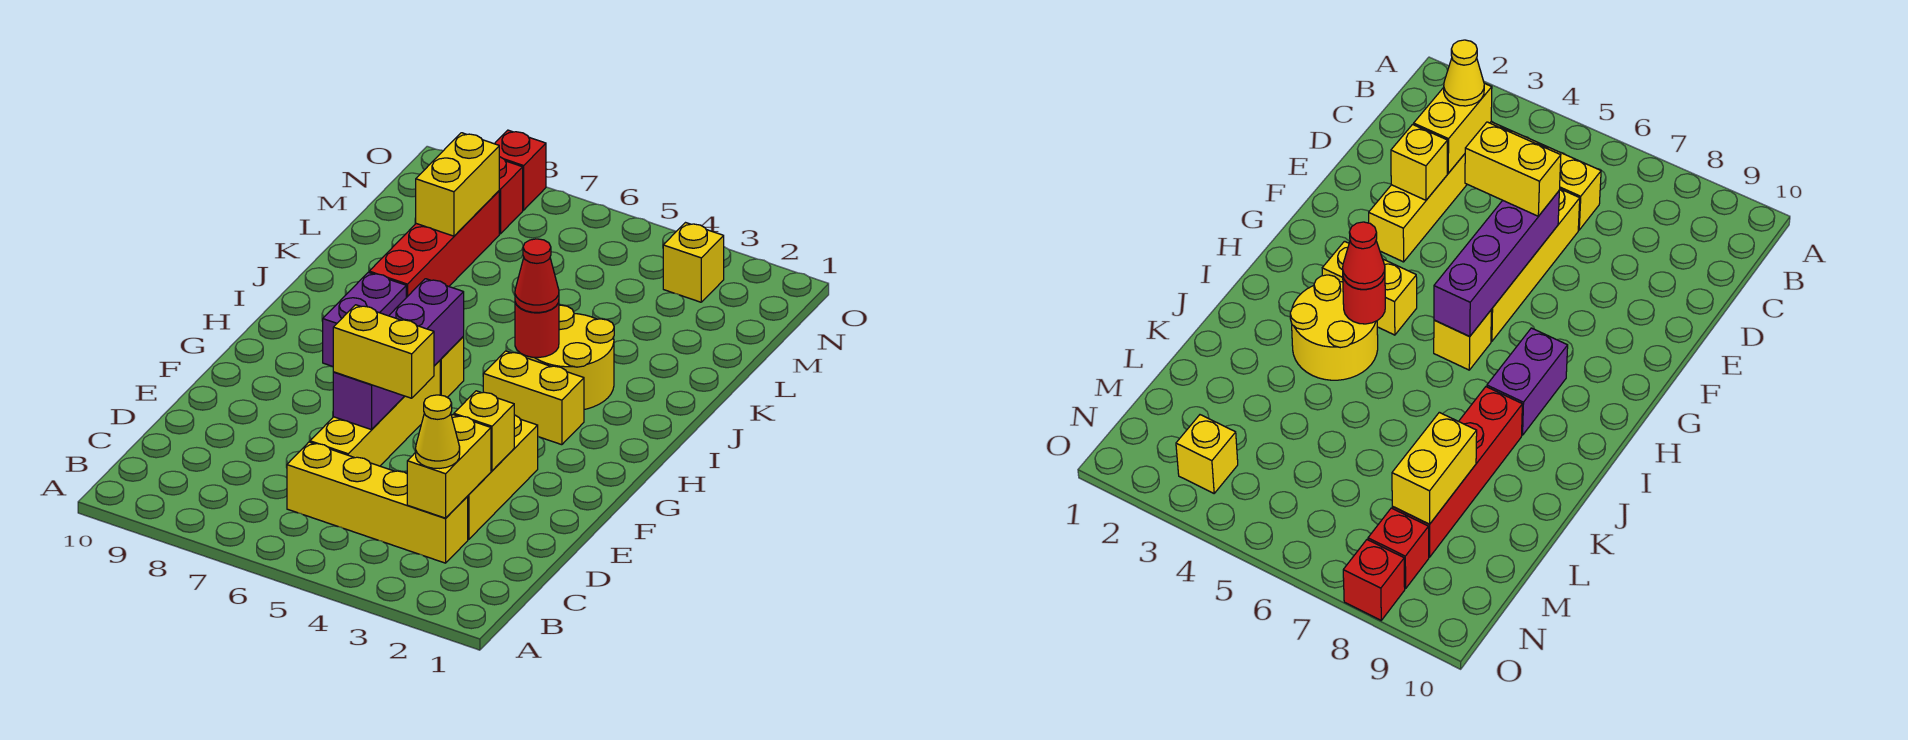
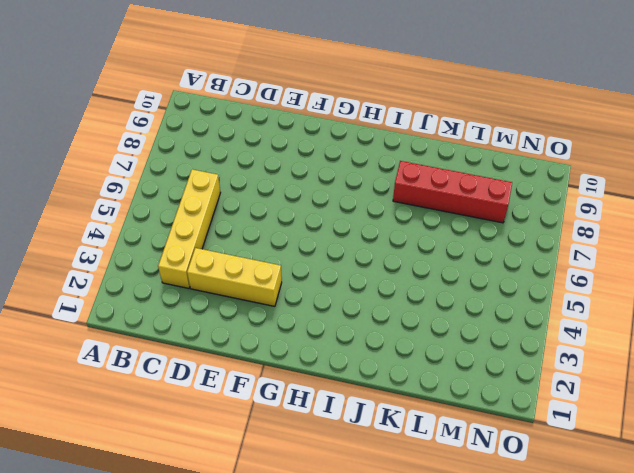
none -> yellow brick D6:G6 level 1
none -> yellow brick H3:H4 level 1
none -> yellow brick H6 level 1

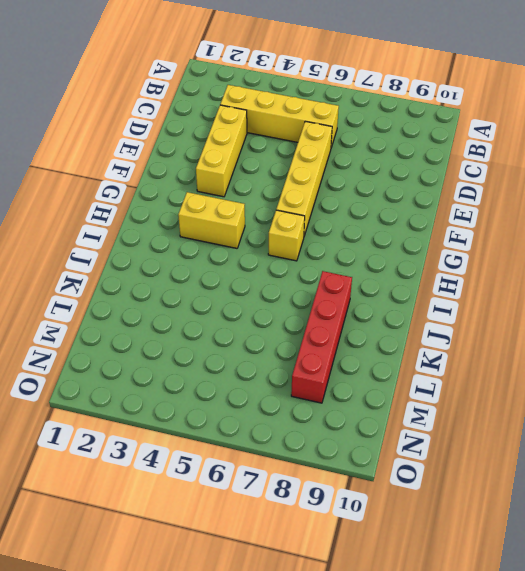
none -> purple brick H8:I8 level 1
none -> yellow round brick I3:J4 level 1
none -> yellow brick N3 level 1

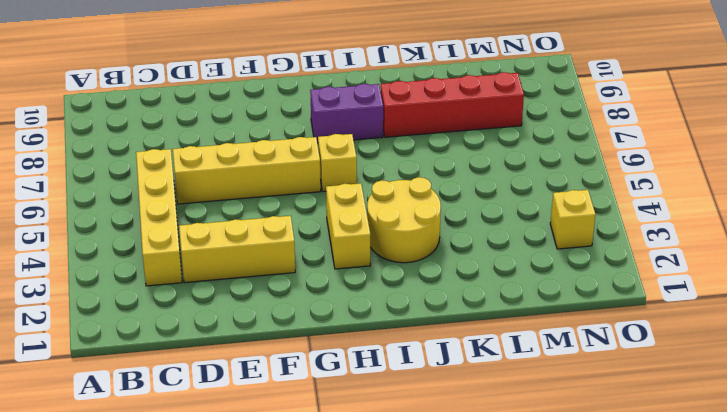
none -> red brick N8 level 1
none -> red brick O8 level 1
none -> yellow brick C3:D3 level 2

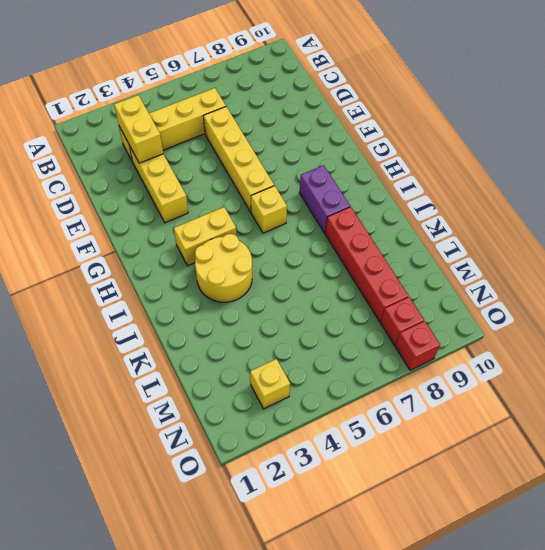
none -> yellow brick E3 level 2
none -> purple brick E6:H6 level 2
none -> red round brick I4 level 2

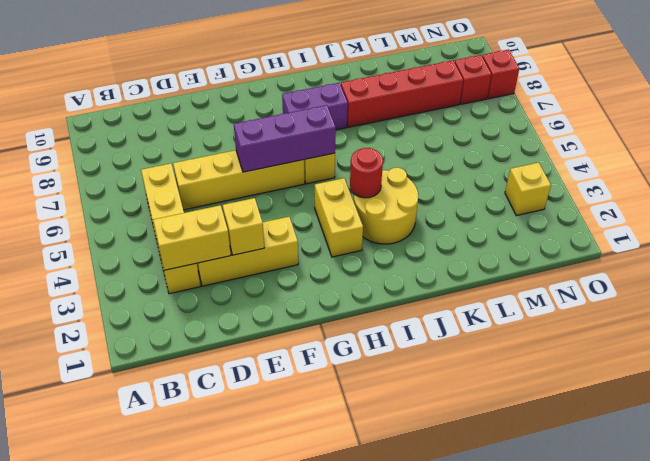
purple brick F6:H6 level 2 -> purple brick E6:H6 level 2
none -> yellow brick L8:M8 level 2
none -> yellow cone C3 level 3
none -> yellow brick E5:E6 level 3

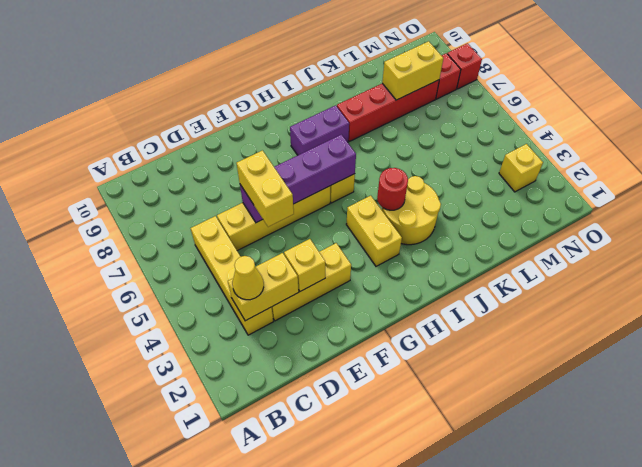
none -> red cone I4 level 3

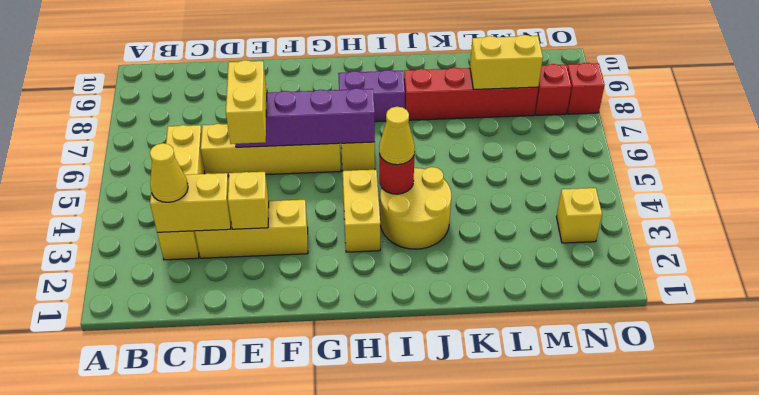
yellow cone I4 level 3 -> red cone I4 level 3

